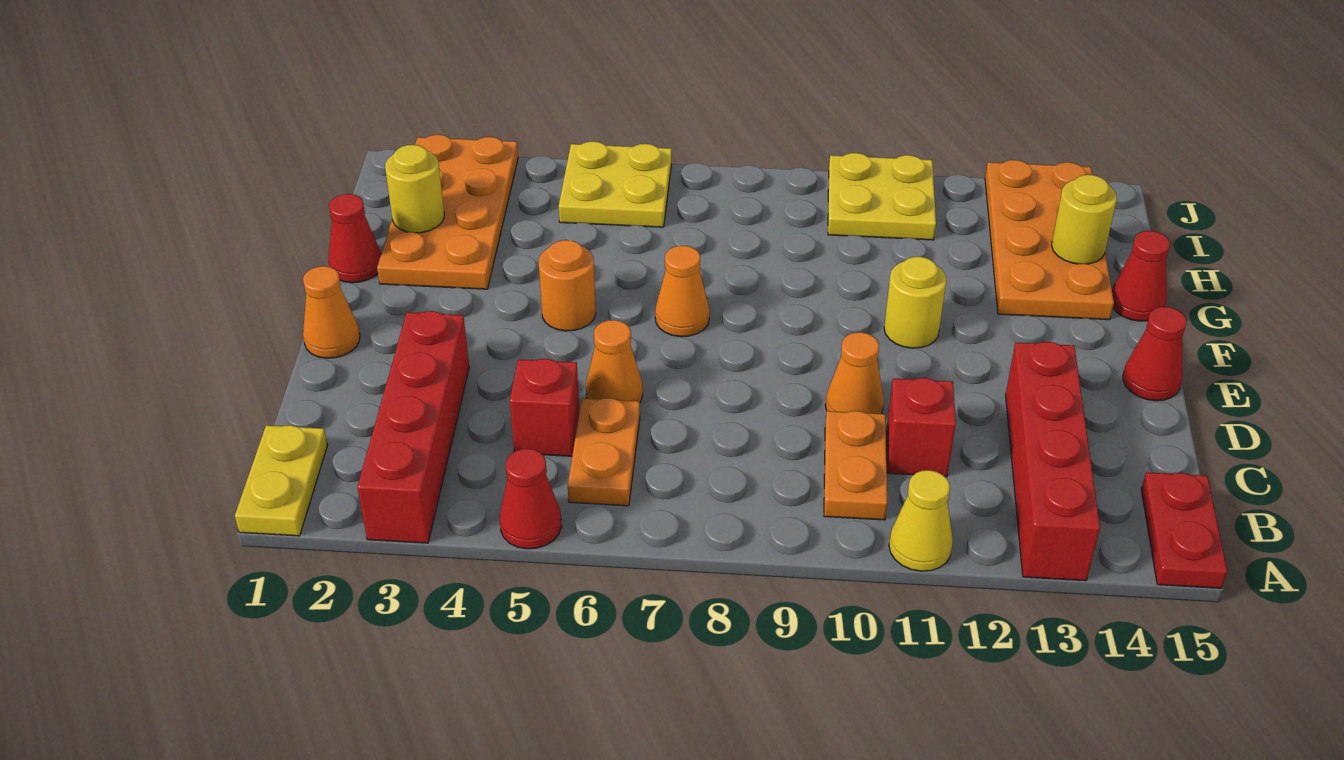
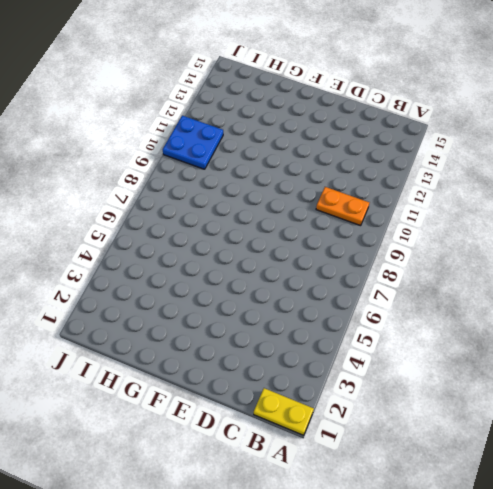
blue plate I10:J11 level 1 -> yellow plate I10:J11 level 1
none -> red brick A3:D3 level 1
none -> red cone A5 level 1
none -> yellow cone A11 level 1

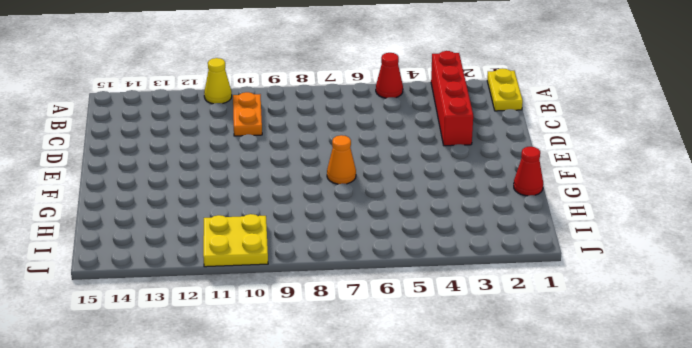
none -> red brick A13:D13 level 1
none -> red plate A15:B15 level 1
none -> orange plate B6:C6 level 1

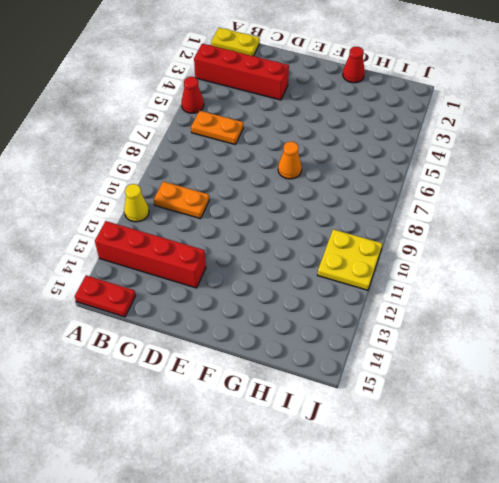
none -> red brick C5 level 1
none -> red brick C11 level 1
none -> orange cone D6 level 1

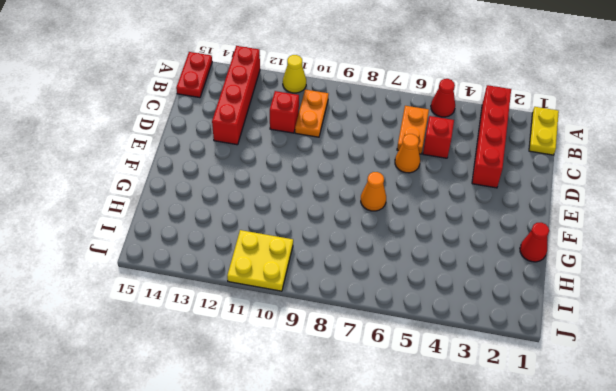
none -> orange cone D10 level 1
none -> orange cone E1 level 1
none -> red cone E15 level 1

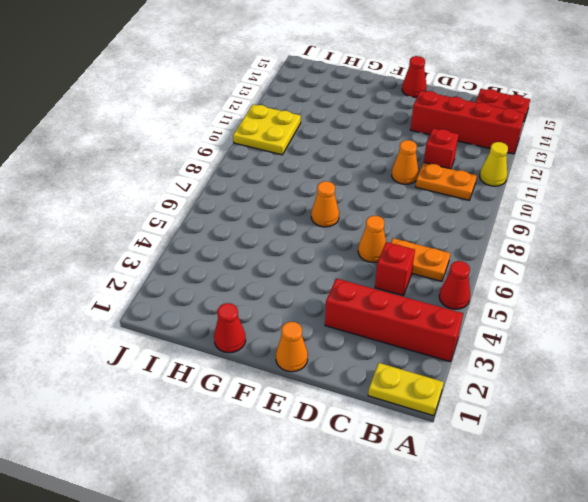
none -> orange round brick F5 level 1
none -> yellow round brick F11 level 1
none -> orange plate G2:J3 level 1

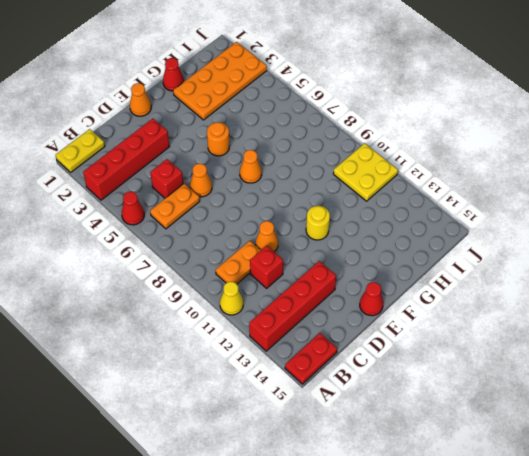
none -> orange plate G13:J14 level 1
none -> red cone G15 level 1
none -> yellow plate I5:J6 level 1

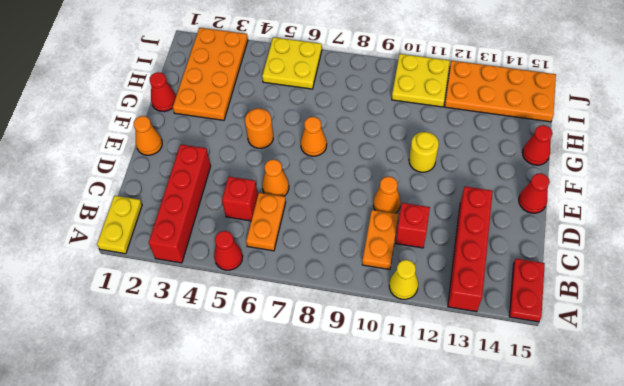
orange plate I12:J15 level 1 -> orange plate G13:J14 level 1
none -> yellow round brick H2 level 2
none -> yellow round brick H14 level 2

